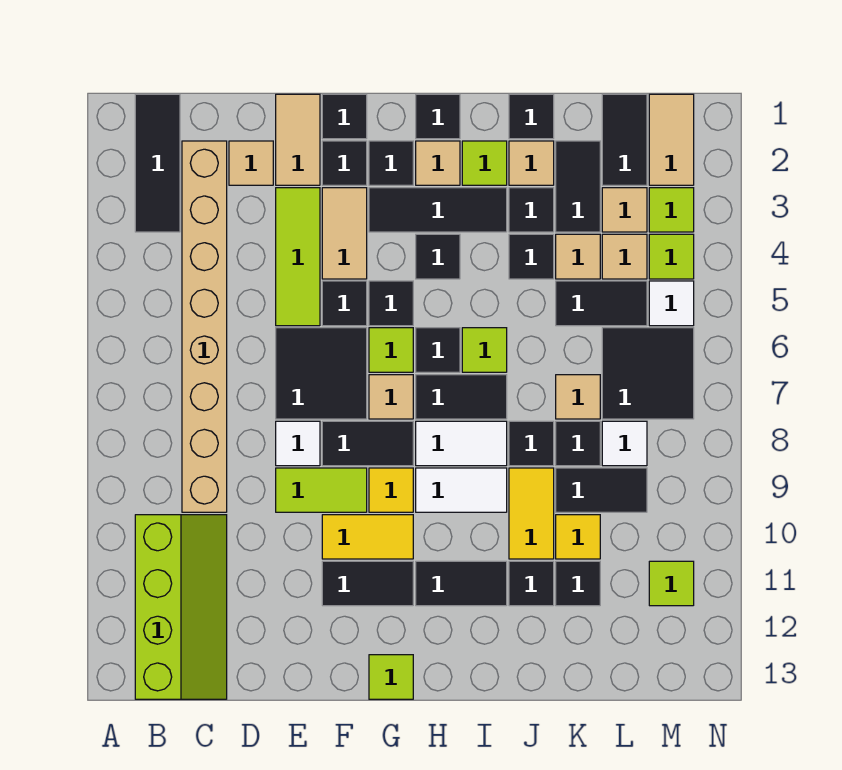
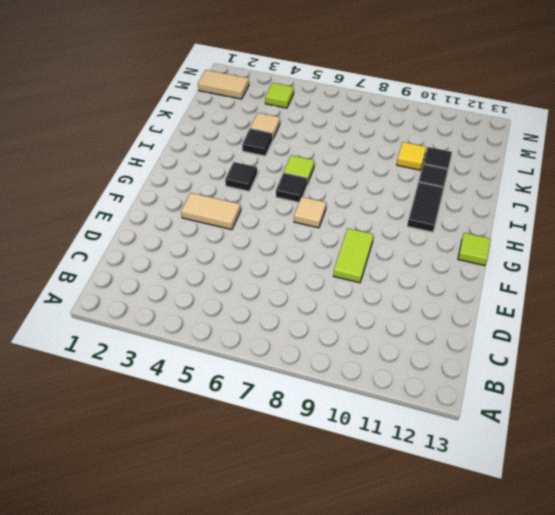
none -> black tile B1:B3 level 1
none -> lime slope B10:C13 level 1 top B
none -> tan brick C2:C9 level 1
none -> tan tile D2 level 1

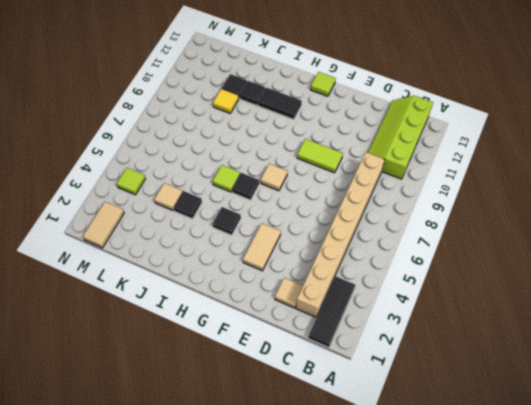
none -> tan tile E1:E2 level 1
none -> lime tile E3:E5 level 1
none -> black tile E6:F7 level 1
none -> white tile E8 level 1

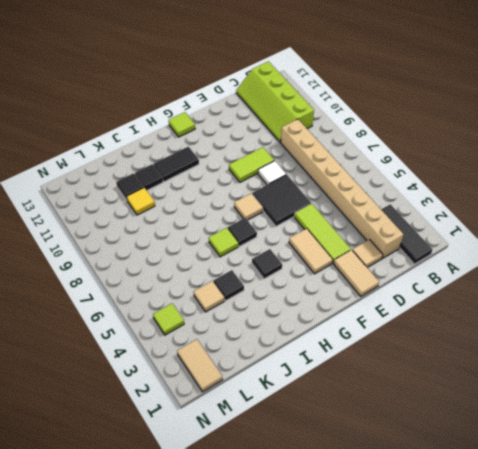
none -> black tile F1 level 1
none -> black tile F2 level 1
none -> black tile F5 level 1
none -> black tile F8:G8 level 1

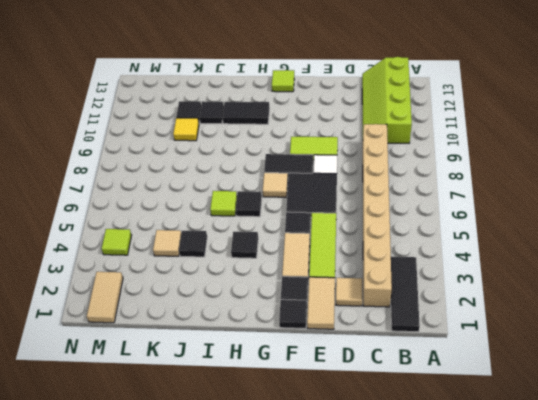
none -> yellow tile F10:G10 level 1
none -> black tile F11:G11 level 1
none -> black tile G2 level 1
none -> black tile G3:I3 level 1

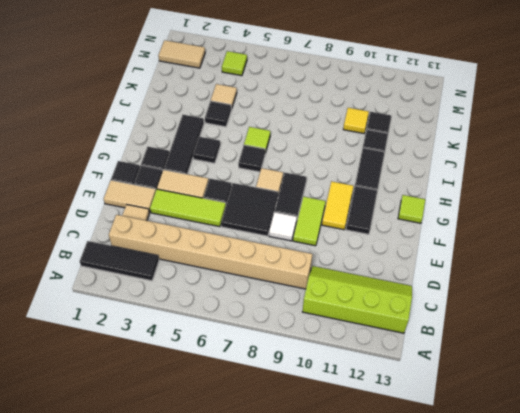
none -> black tile G5 level 1
none -> lime tile G6 level 1
none -> yellow tile G9 level 1
none -> black tile H1 level 1

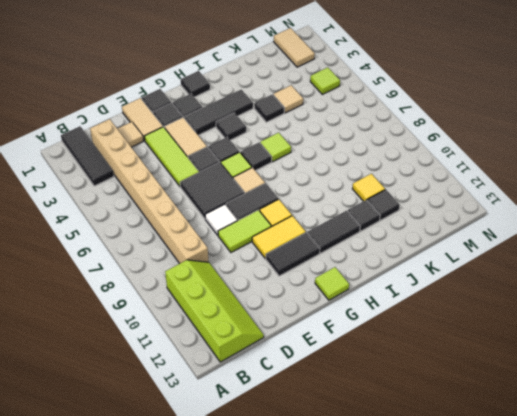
none -> tan tile H2 level 1
none -> black tile H7:I7 level 1
none -> white tile H8:I8 level 1
none -> white tile H9:I9 level 1

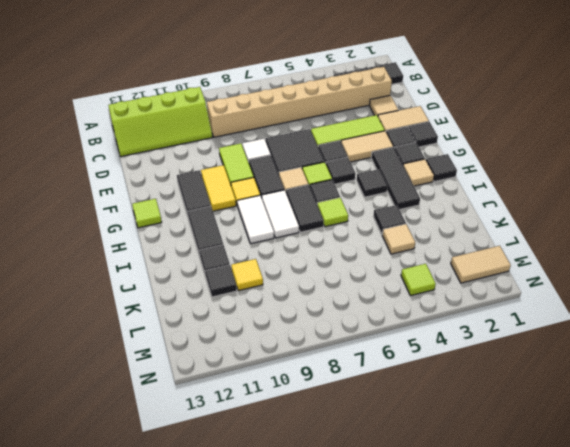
none -> lime tile I2 level 1
none -> black tile J1 level 1
none -> tan tile J2 level 1
none -> black tile J3 level 1

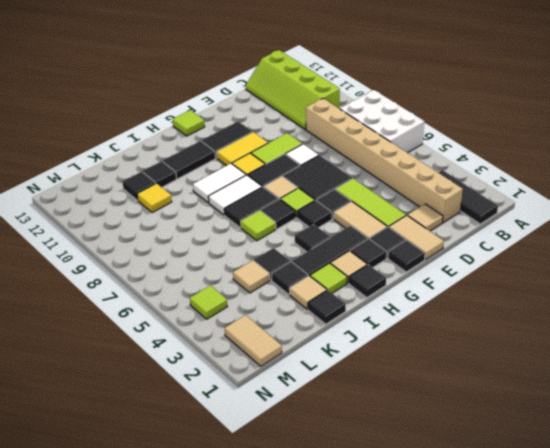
white brick A6:B8 level 1 -> none
none -> black tile J8 level 1
none -> yellow tile J9:J10 level 1
none -> black tile K2:K3 level 1
none -> black tile K5:L5 level 1

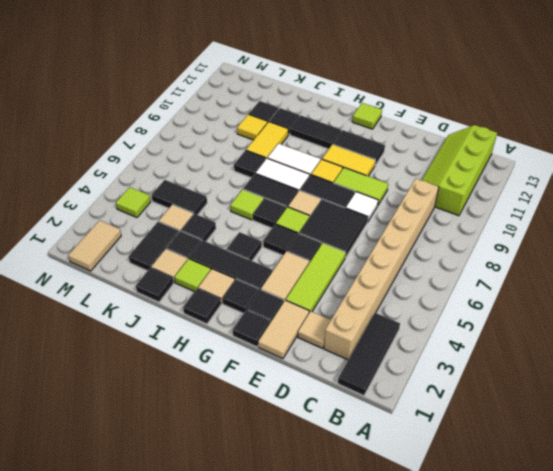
none -> tan tile K7 level 1
none -> black tile K8 level 1
none -> black tile K9:L9 level 1
none -> black tile L1:L2 level 1

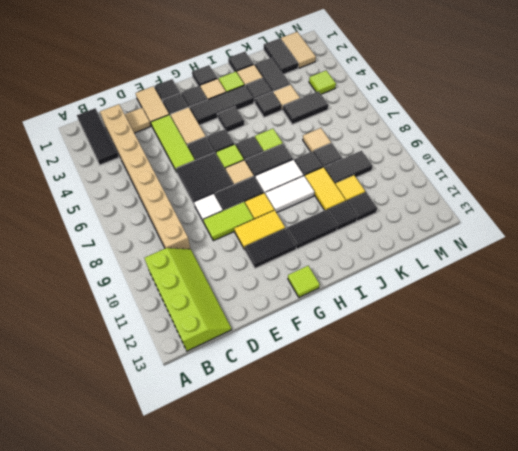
none -> tan tile L3 level 1
none -> tan tile L4 level 1
none -> black tile L6:M7 level 1
none -> white tile L8 level 1

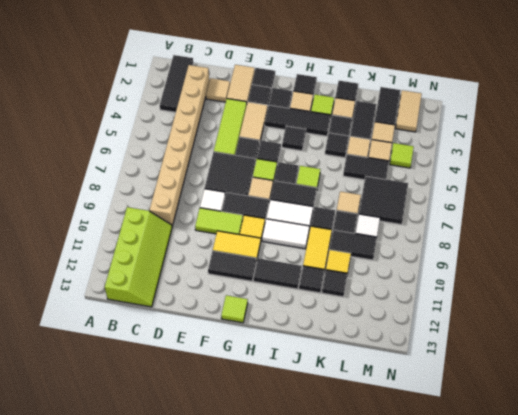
none -> lime tile M3 level 1
none -> white tile M5 level 1
none -> lime tile M11 level 1

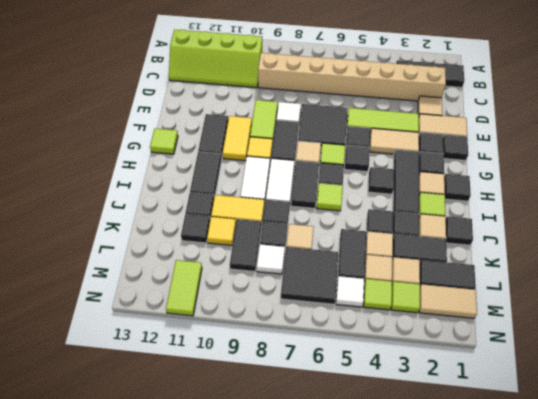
lime tile M11:N11 level 1 -> lime tile M11 level 1

